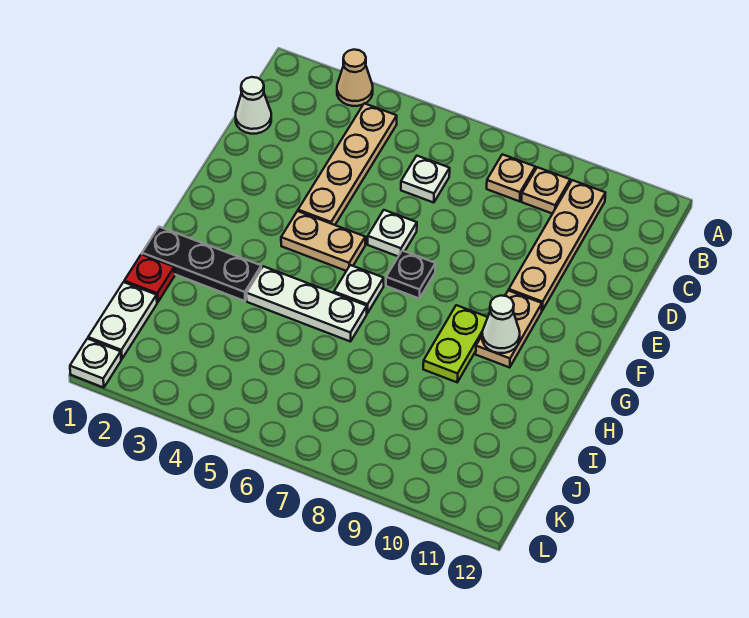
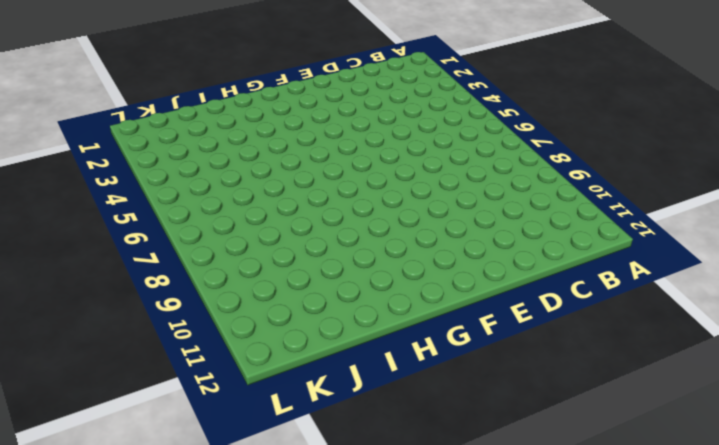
none -> tan cone A3 level 1
none -> tan plate B4:E4 level 1
none -> tan plate B8 level 1

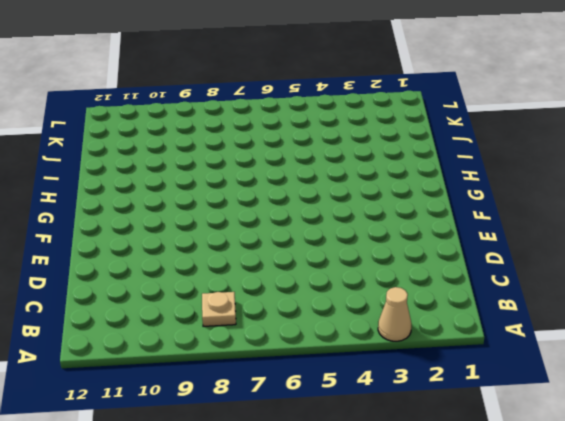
none -> tan plate B4:E4 level 1
none -> tan plate B9 level 1
none -> tan plate B10:E10 level 1

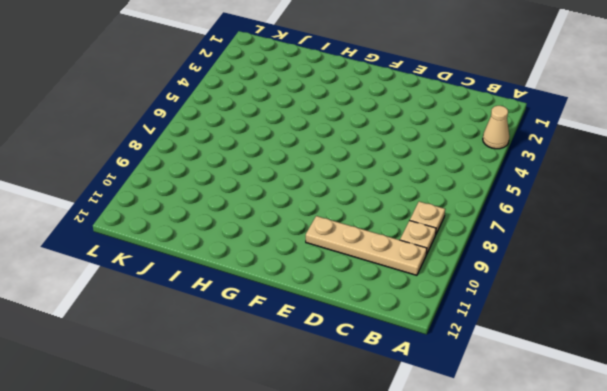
none -> tan plate B4:E4 level 1
none -> white cone C1 level 1
none -> white plate C6 level 1

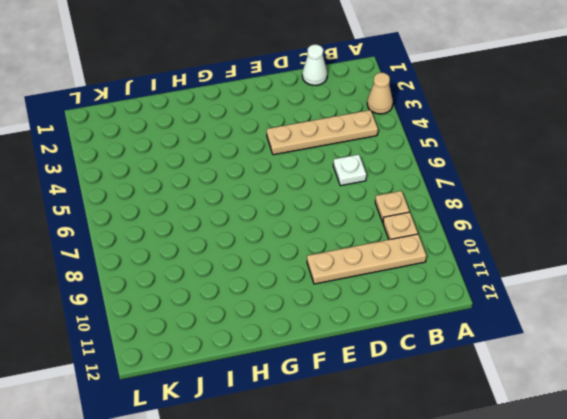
none -> white plate E6 level 1
none -> tan plate F4:F5 level 1
none -> black plate F7 level 1

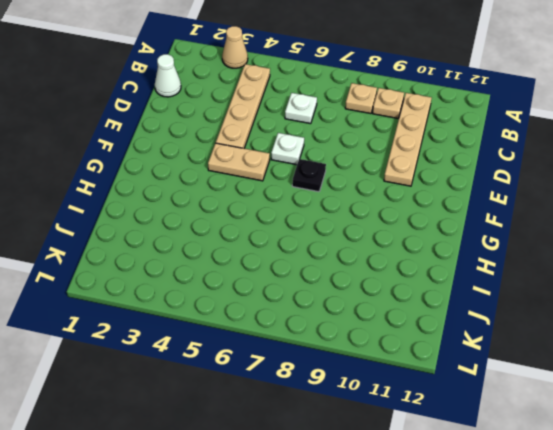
none -> tan plate F10:G10 level 1
none -> white plate G6 level 1
none -> lime plate G9:H9 level 1

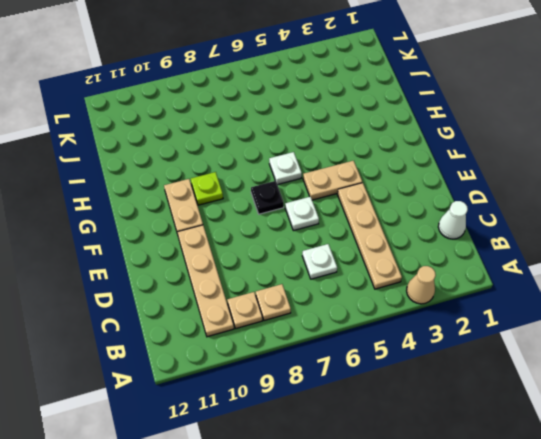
lime plate G9 level 1 -> lime plate G9:H9 level 1
none -> black plate H1:H3 level 1
none -> white plate H4:H6 level 1
none -> red plate I1 level 1

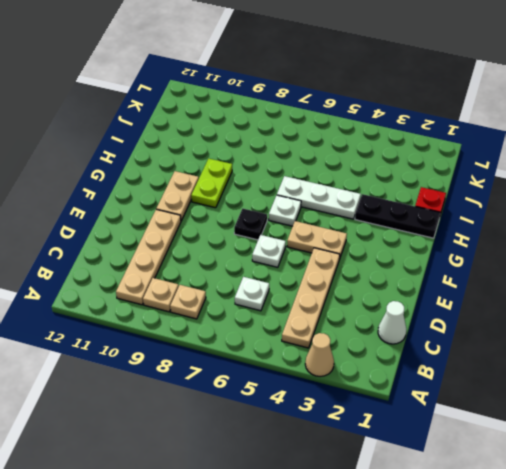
none -> white plate J1:K1 level 1
none -> white plate L1 level 1
none -> white cone G10 level 2

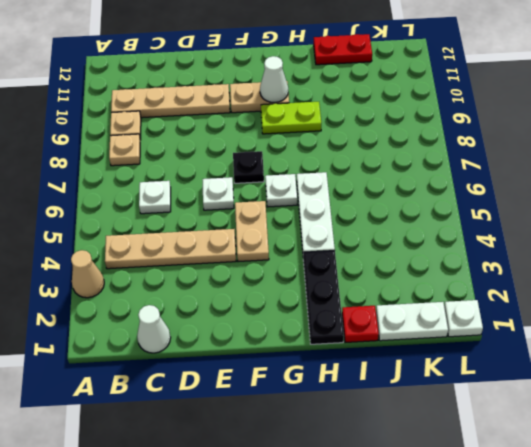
red plate I12:J12 level 1 -> none

